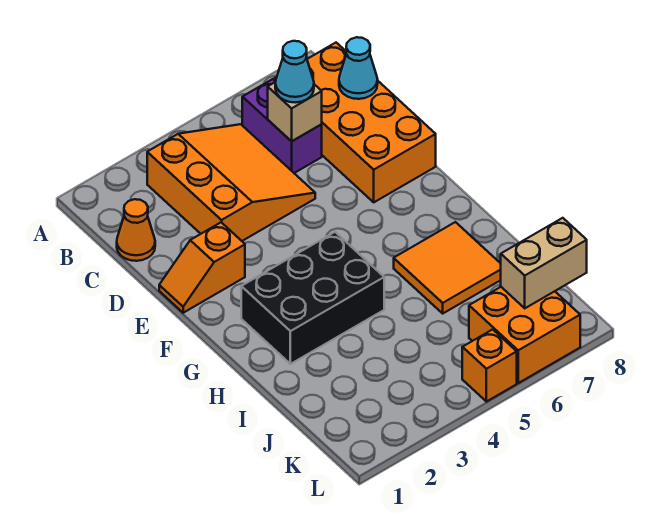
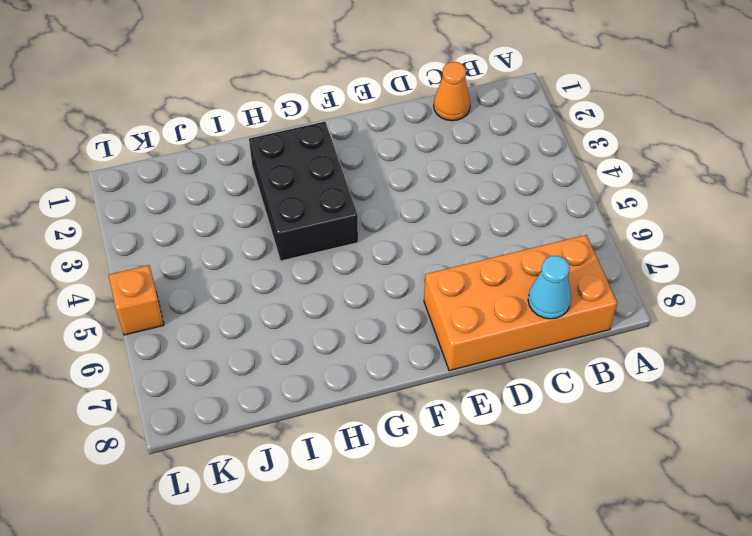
none -> orange slope B3:D5 level 1 top 3
none -> purple brick B6:C6 level 1
none -> orange slope E1:E2 level 1 top 2

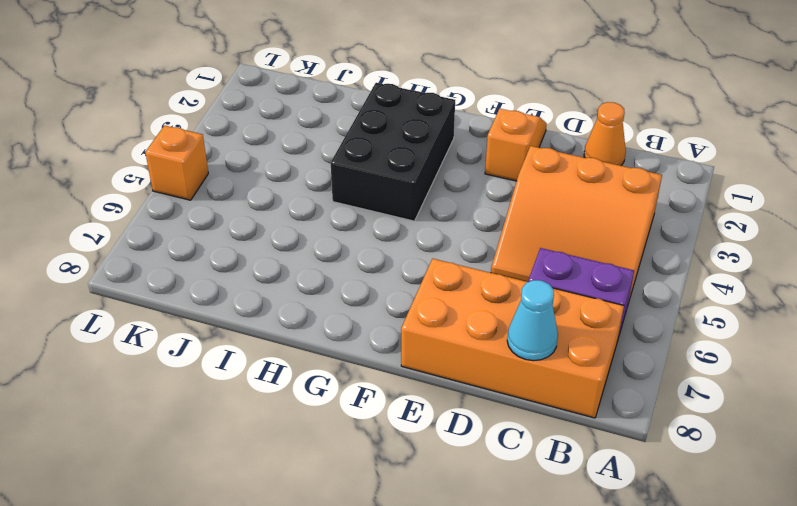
none -> orange tile H6:I7 level 1
none -> orange brick K6:L7 level 1
none -> tan brick C6 level 2

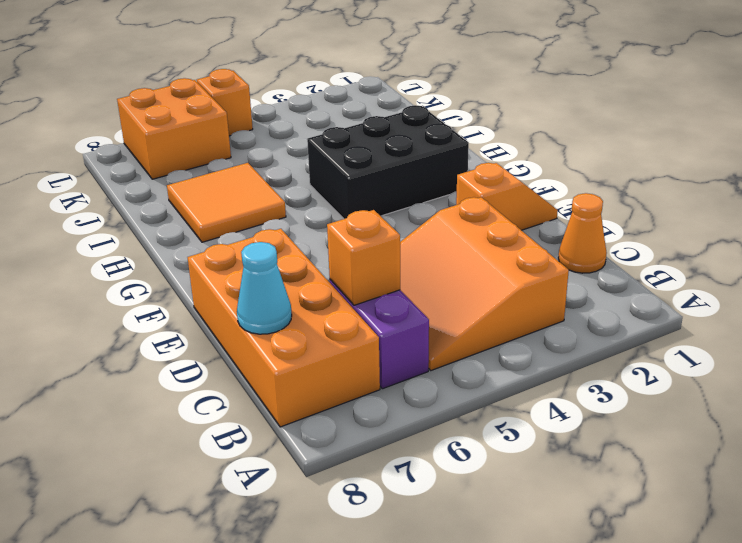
orange brick C6 level 2 -> tan brick C6 level 2
none -> tan brick K7:K8 level 2
none -> cyan cone C6 level 3

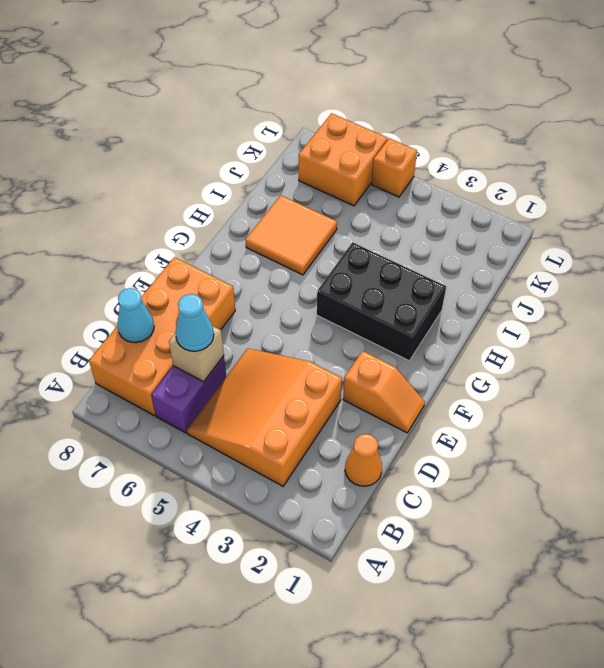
none -> tan brick K7:K8 level 2

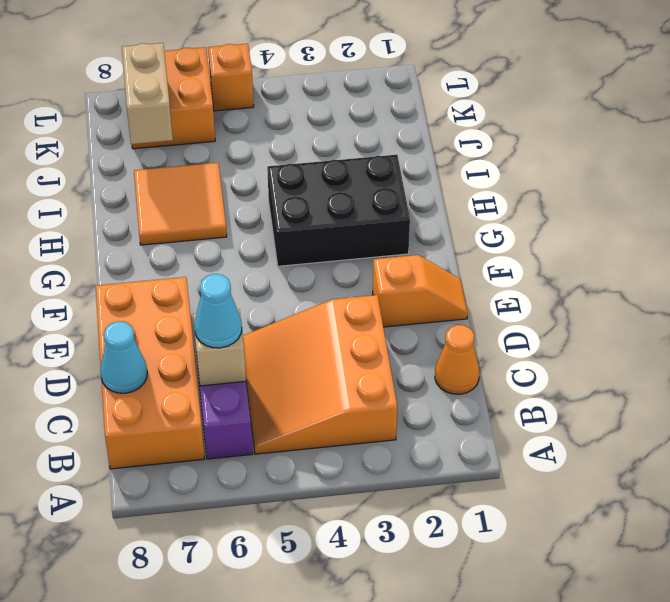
tan brick J7:K7 level 2 -> tan brick K7:K8 level 2

